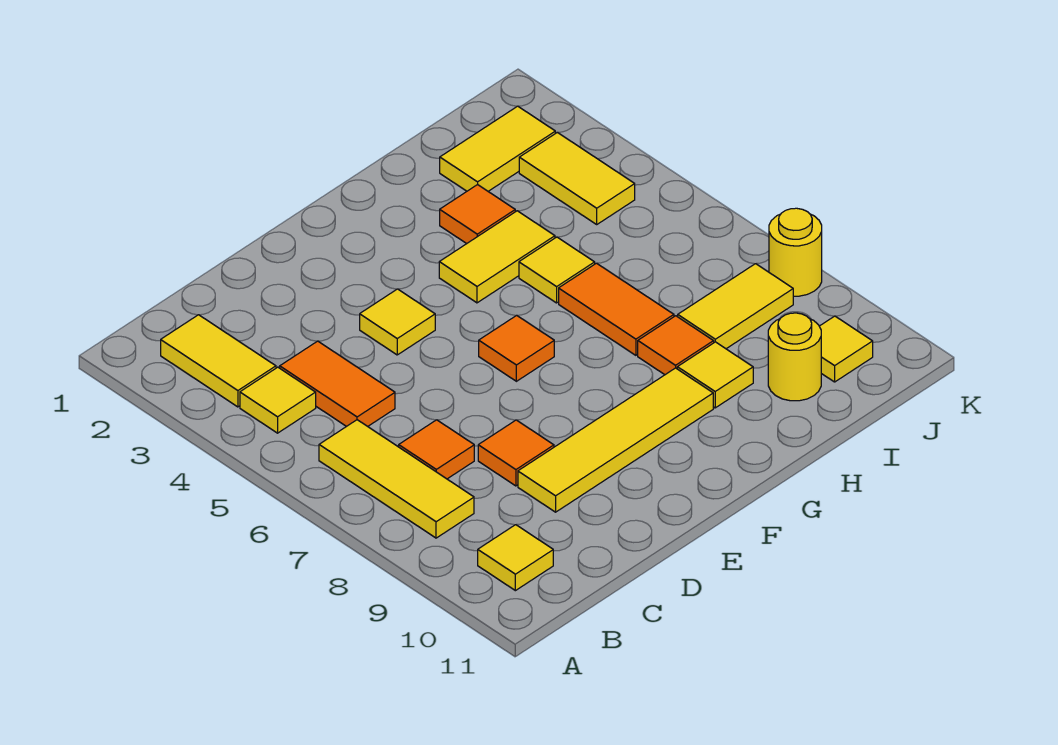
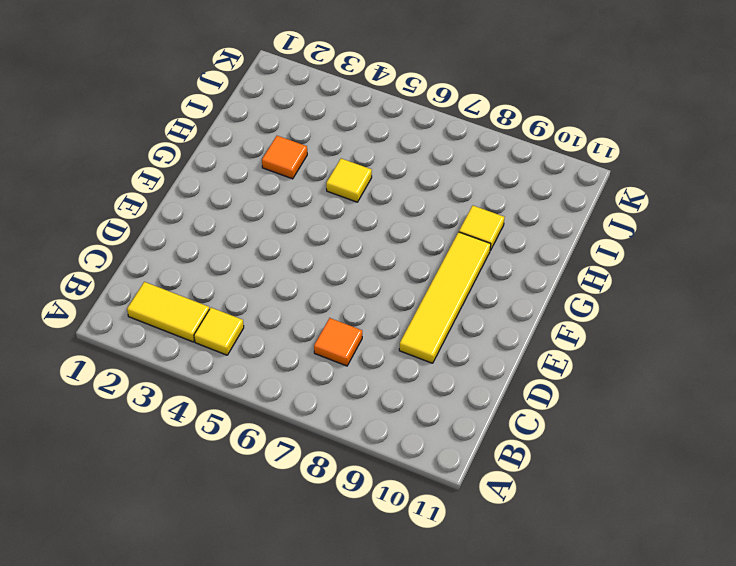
none -> yellow tile B6:B8 level 1
none -> yellow tile B10 level 1
none -> orange tile C4:C5 level 1

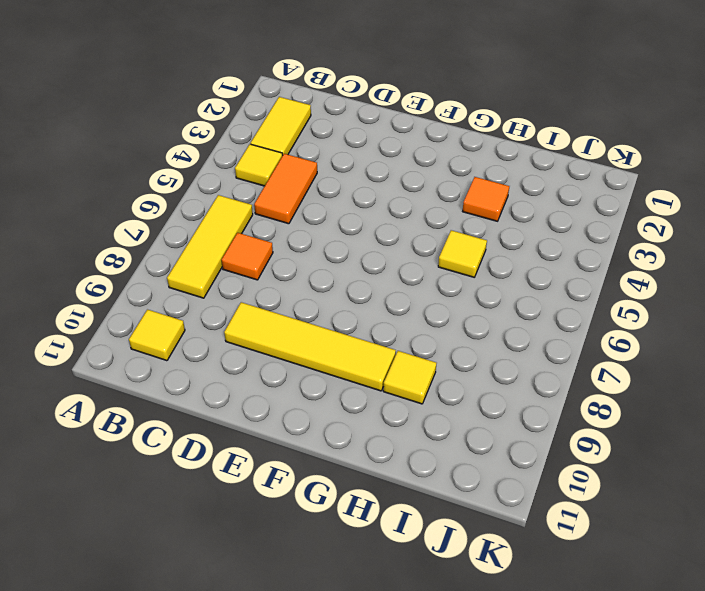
none -> orange tile D8 level 1
none -> yellow tile E4 level 1
none -> orange tile F6 level 1

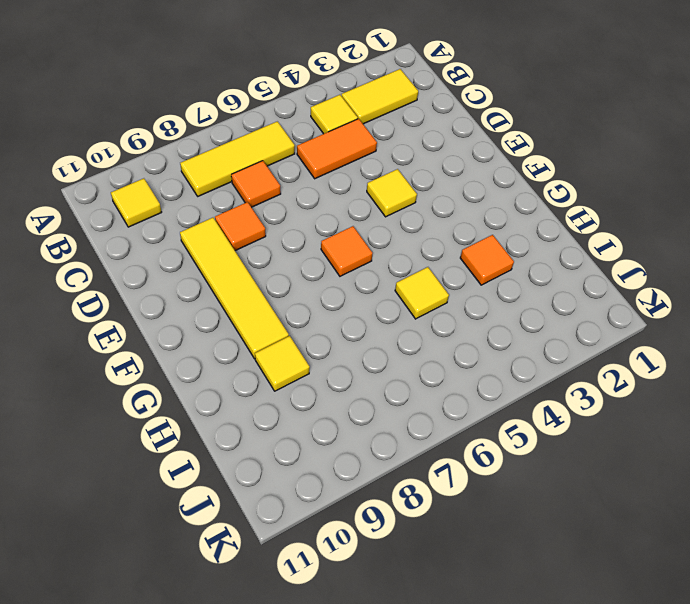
none -> yellow tile G4:H4 level 1
none -> orange tile H6:H7 level 1
none -> orange tile H8 level 1

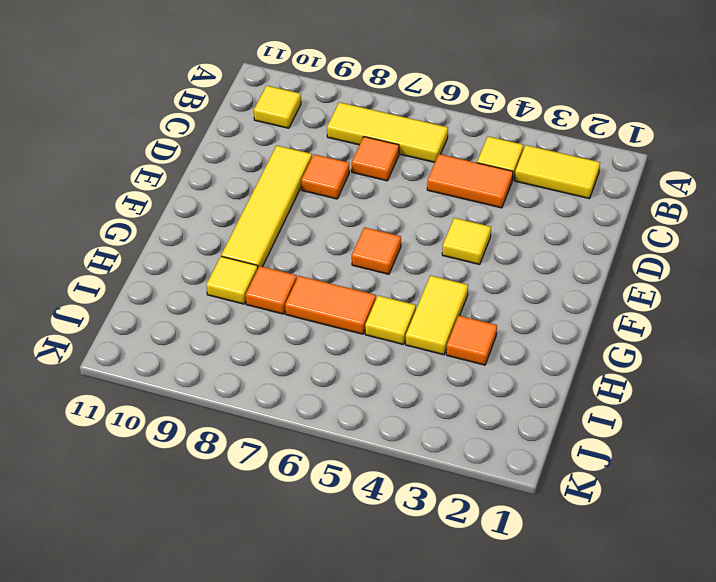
none -> yellow tile I2:J2 level 1
none -> yellow tile I8:J8 level 1
none -> yellow round brick I10 level 1

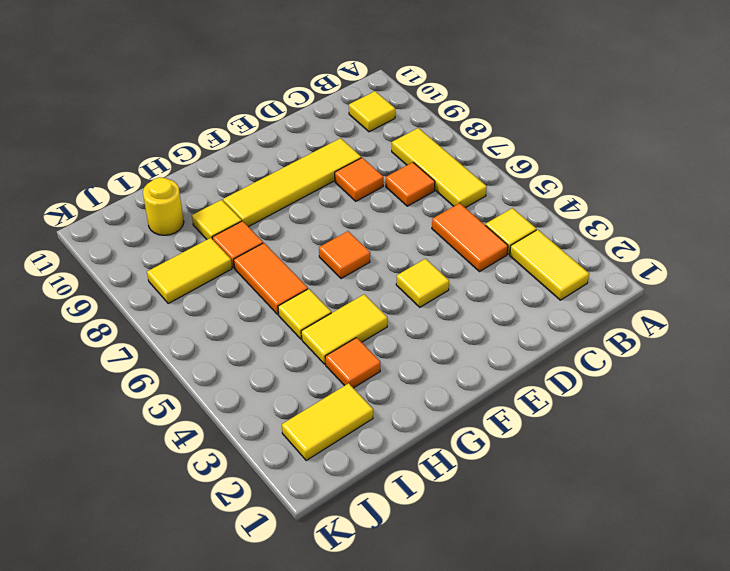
none -> yellow tile J3:J4 level 1
none -> yellow tile J10 level 1
none -> yellow round brick K8 level 1

